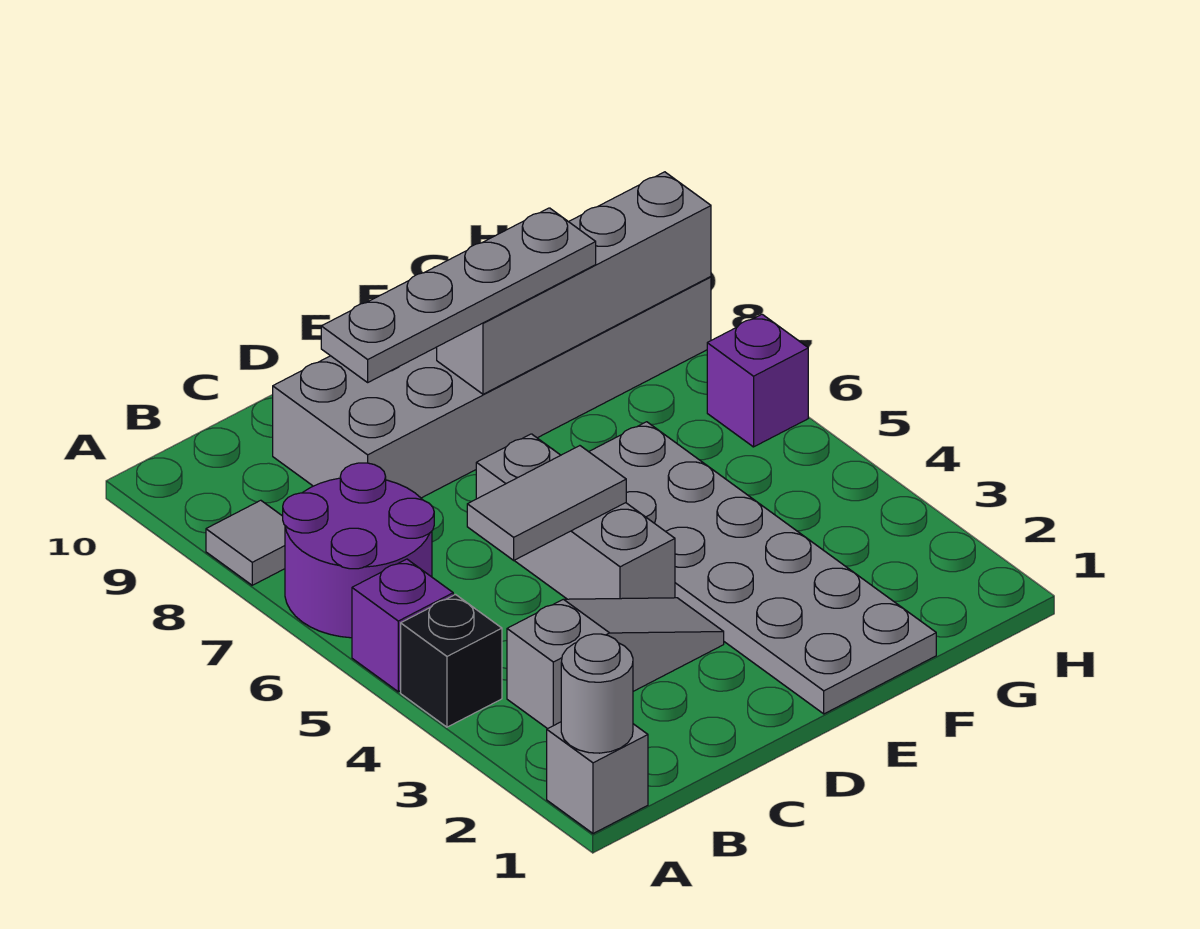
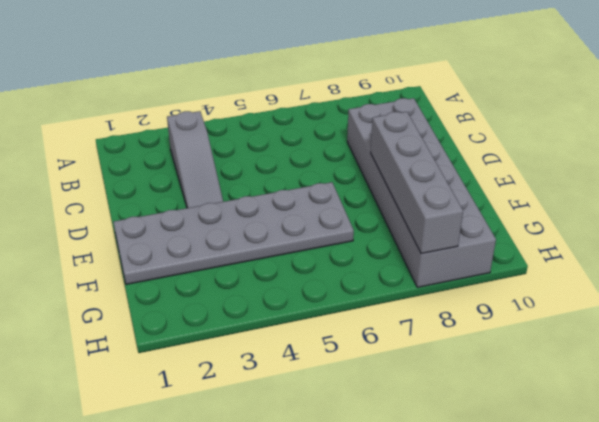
none -> grey brick A1 level 1
none -> black brick A4 level 1
none -> purple brick A5 level 1

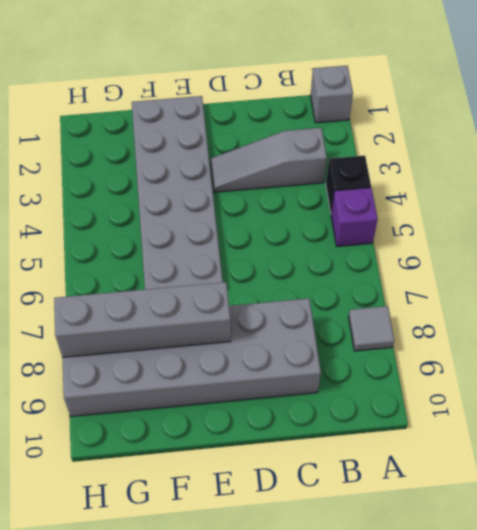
none -> purple round brick A6:B7 level 1
none -> grey brick D4:D6 level 1
none -> purple brick H6 level 1

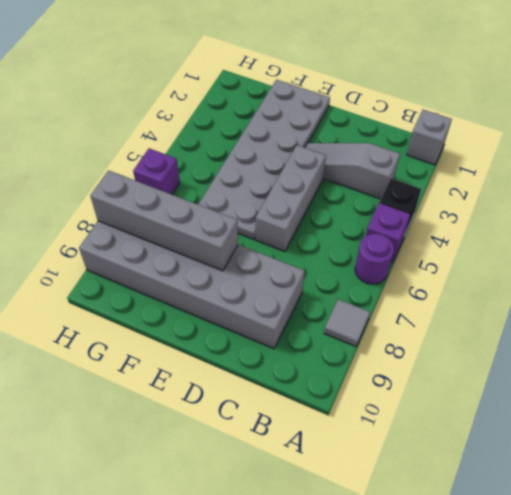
purple round brick A6 level 1 -> purple round brick A6:B7 level 1
none -> grey round brick A1 level 2
none -> grey tile C5:D5 level 2
none -> grey plate C8:F8 level 3

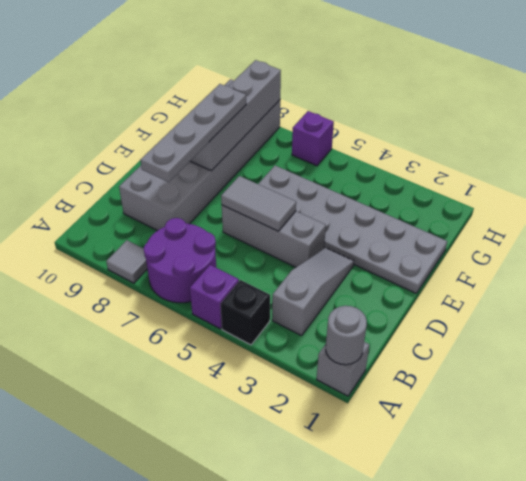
grey tile D5:D6 level 2 -> grey tile C5:D5 level 2

